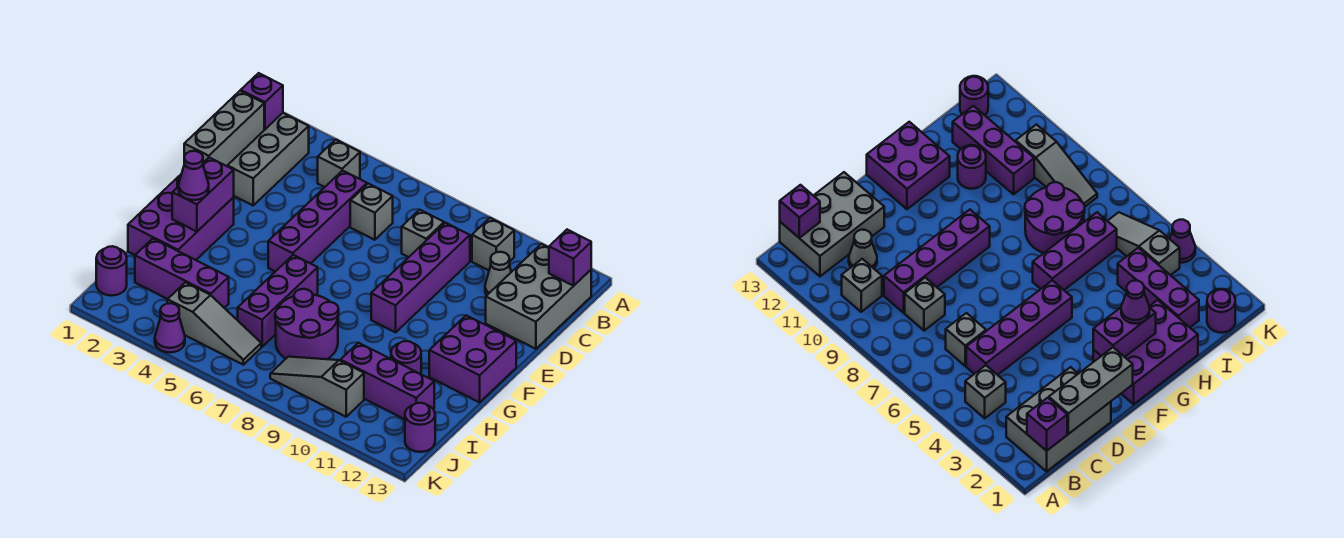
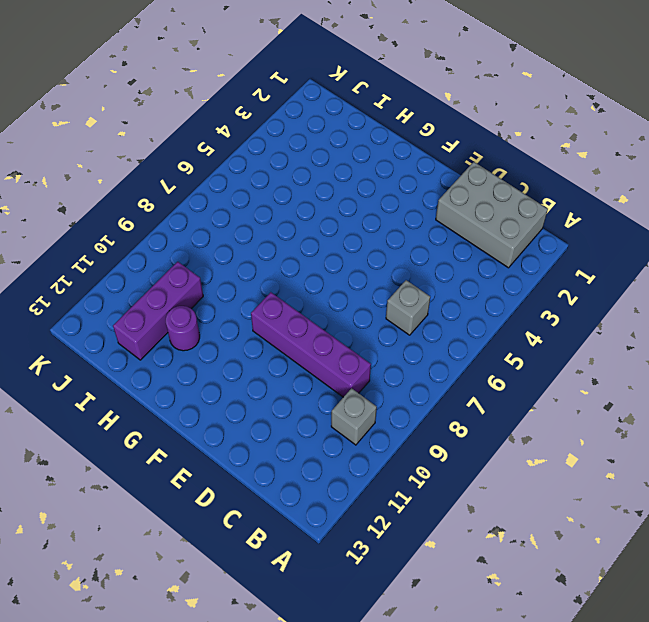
none -> grey brick B4 level 1
none -> grey brick B12:D13 level 1
none -> purple brick C5:F5 level 1

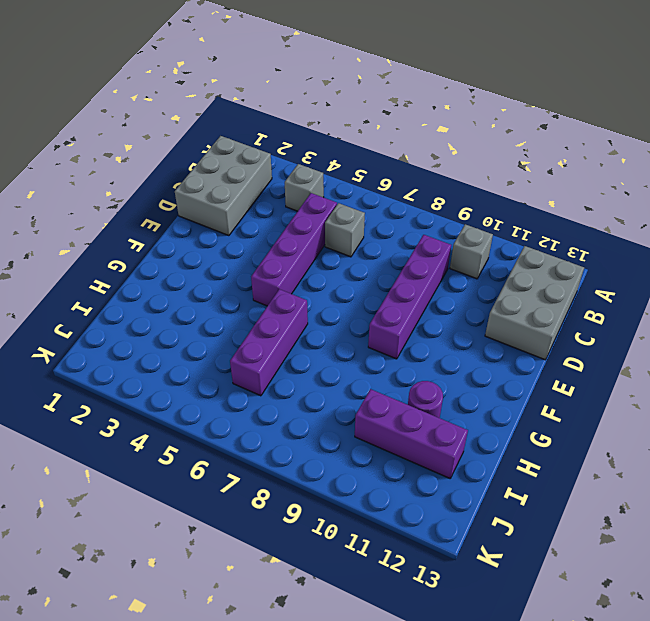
none -> grey brick C8 level 1
none -> grey cone C11 level 1
none -> purple brick F1:H2 level 1

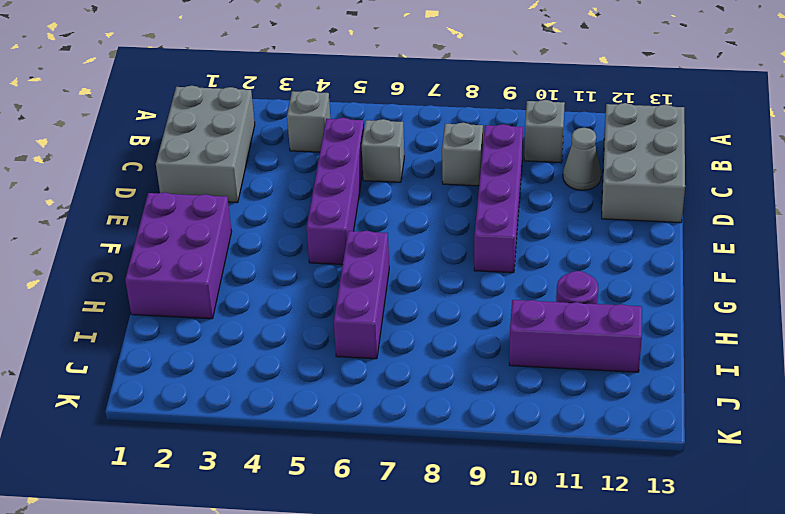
none -> purple brick F12:G13 level 1
none -> purple round brick H7:I8 level 1
none -> purple brick I2:I4 level 1

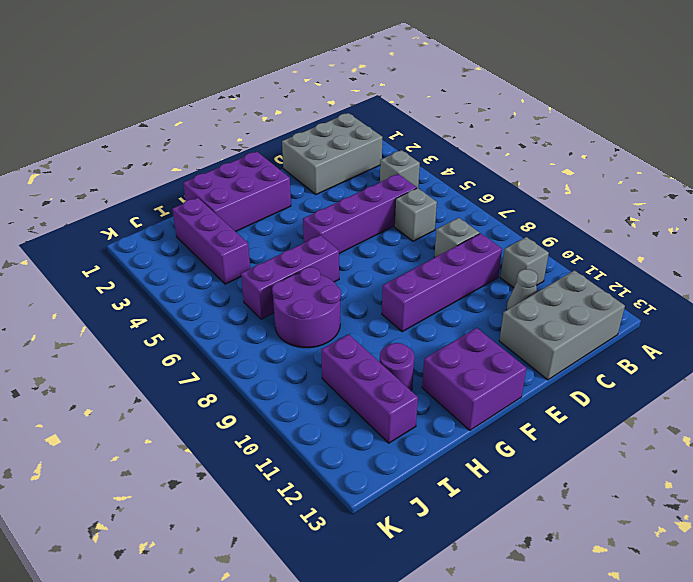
none -> purple round brick J1 level 1
none -> grey slope J4:J6 level 1 top 4
none -> grey slope J8:J10 level 1 top 10

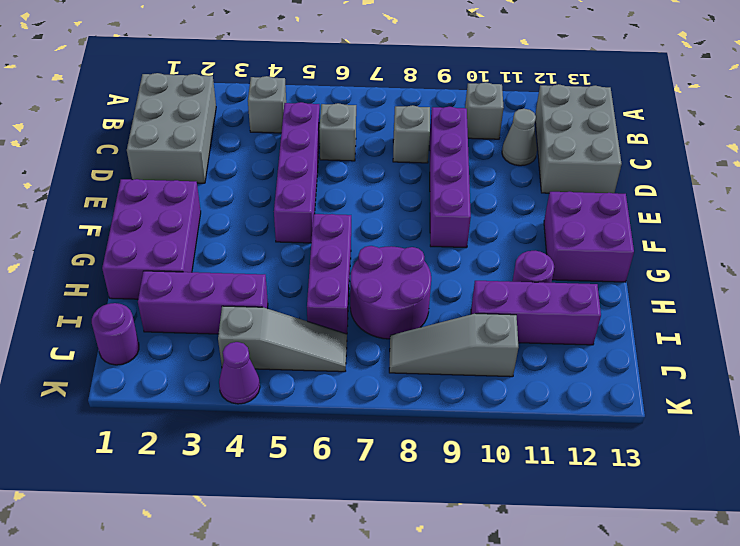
none -> purple round brick J13 level 1
none -> purple brick B1 level 2
none -> purple brick B13 level 2

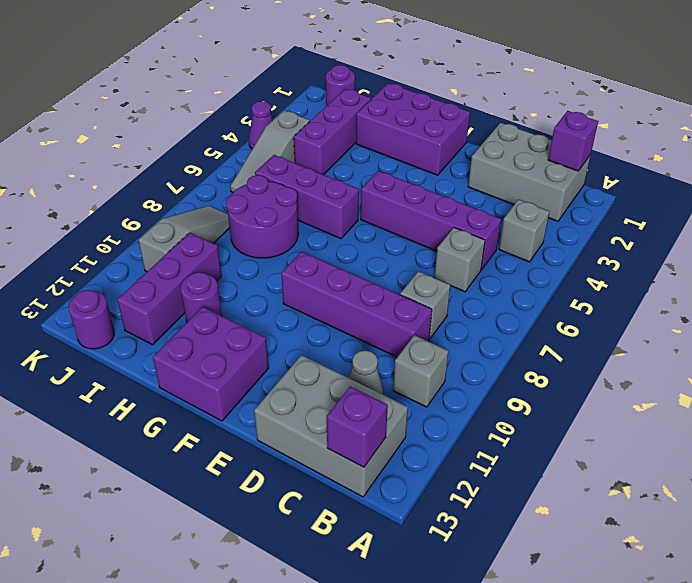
none -> grey brick C1:E1 level 2
none -> purple brick F2:G2 level 2
none -> purple cone G2 level 3

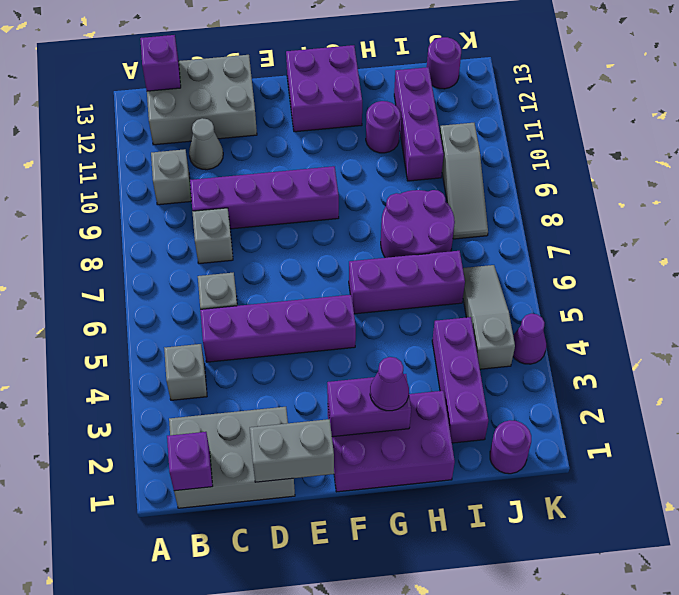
grey brick D1:E1 level 2 -> grey brick C1:E1 level 2

